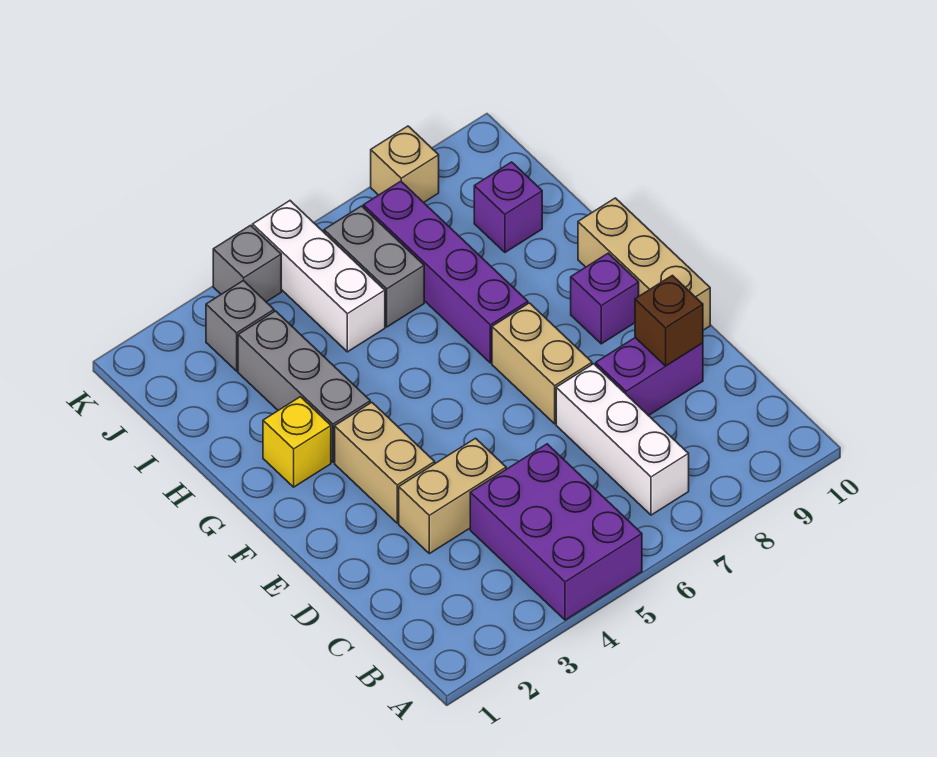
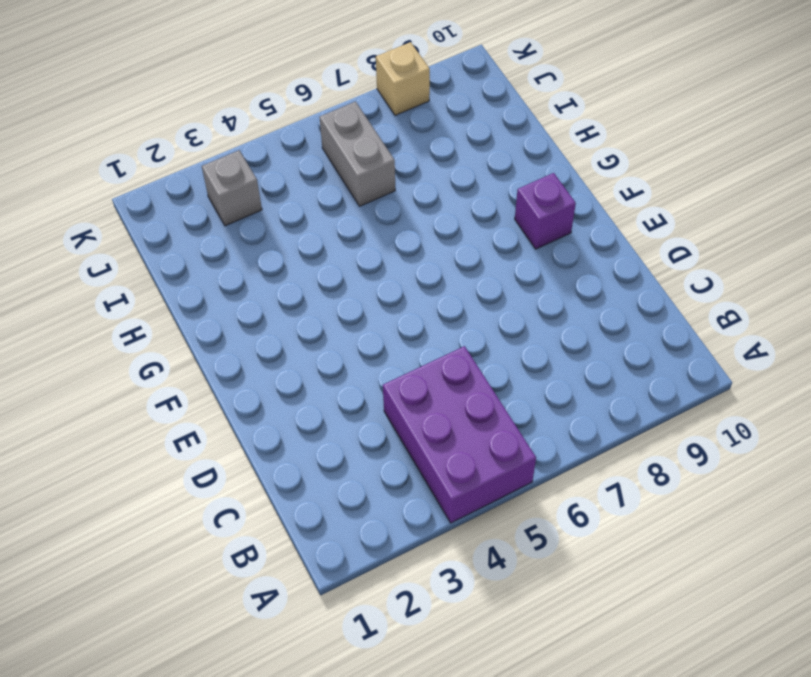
none -> white brick B7:D7 level 1
none -> tan brick D3:D4 level 1
none -> purple brick D8:D9 level 1

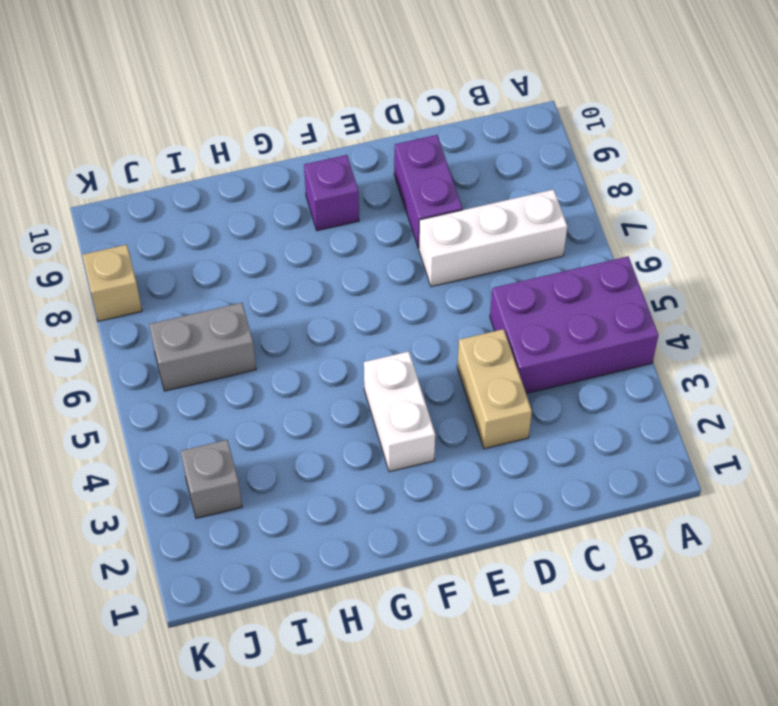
white brick F3:F4 level 1 -> tan brick E3:F3 level 1
none -> tan brick E7:F7 level 1
none -> tan brick E10:G10 level 1
none -> yellow brick G2 level 1

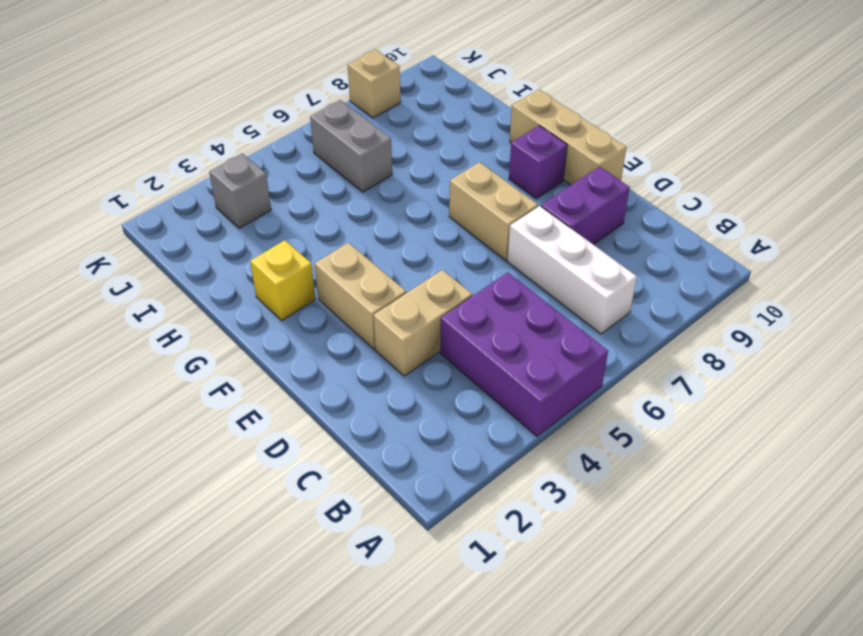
none -> grey brick G3:I3 level 1
none -> purple brick G7:J7 level 1
none -> white brick I5:K5 level 1

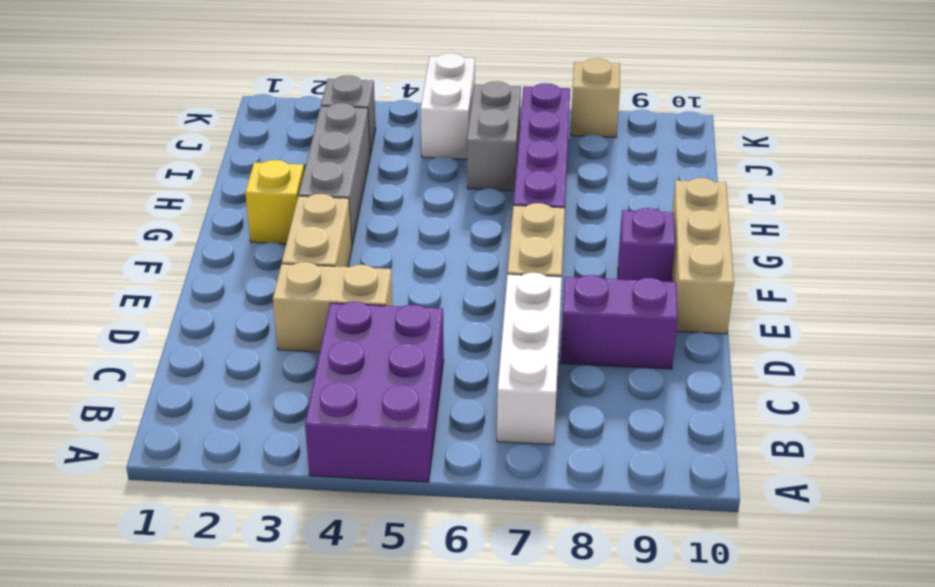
white brick J5:K5 level 1 -> white brick I5:K5 level 1
none -> purple brick I9 level 1
none -> grey brick K4 level 1
none -> brown brick D9 level 2

